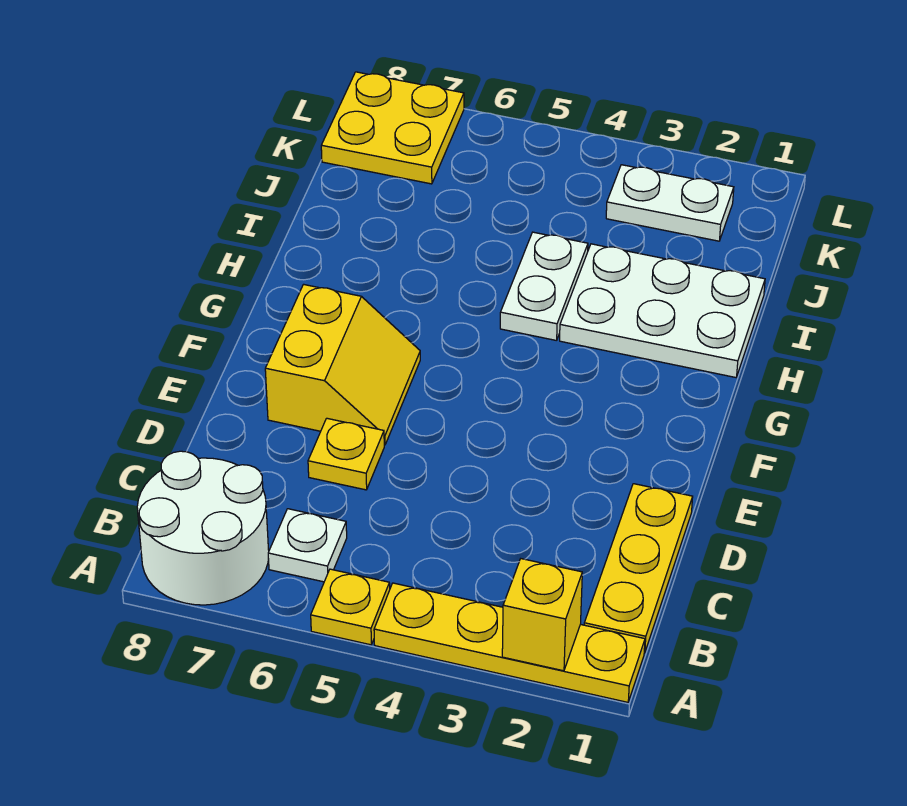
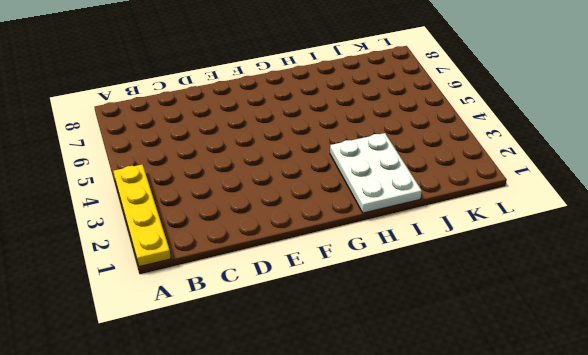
none -> yellow plate A5 level 1
none -> white round brick A7:B8 level 1
none -> yellow plate B1:D1 level 1

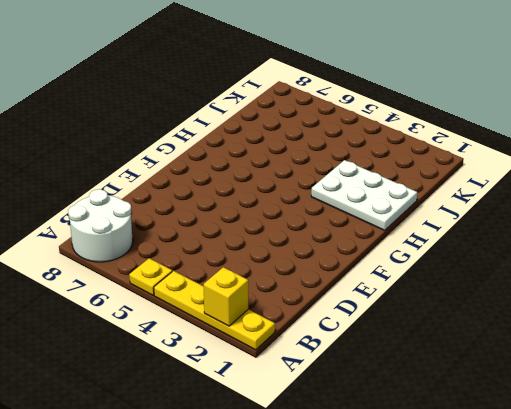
none -> yellow plate B1:D1 level 1
none -> white plate B6 level 1
none -> yellow plate D6 level 1

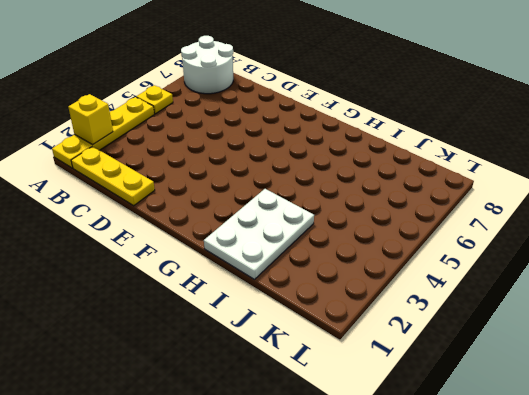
none -> white plate B6 level 1
none -> yellow plate D6 level 1
none -> yellow slope E6:F7 level 1 top 7

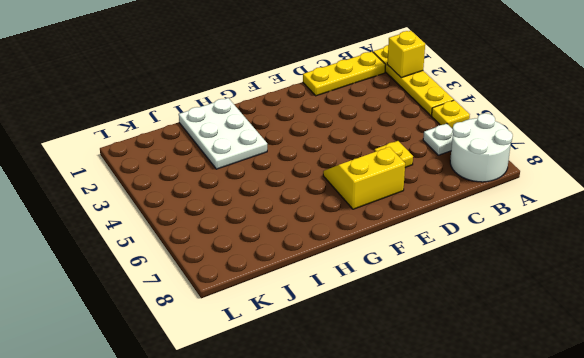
none -> white plate H4:I4 level 1
none -> white plate K2:K3 level 1
none -> yellow plate K7:L8 level 1

